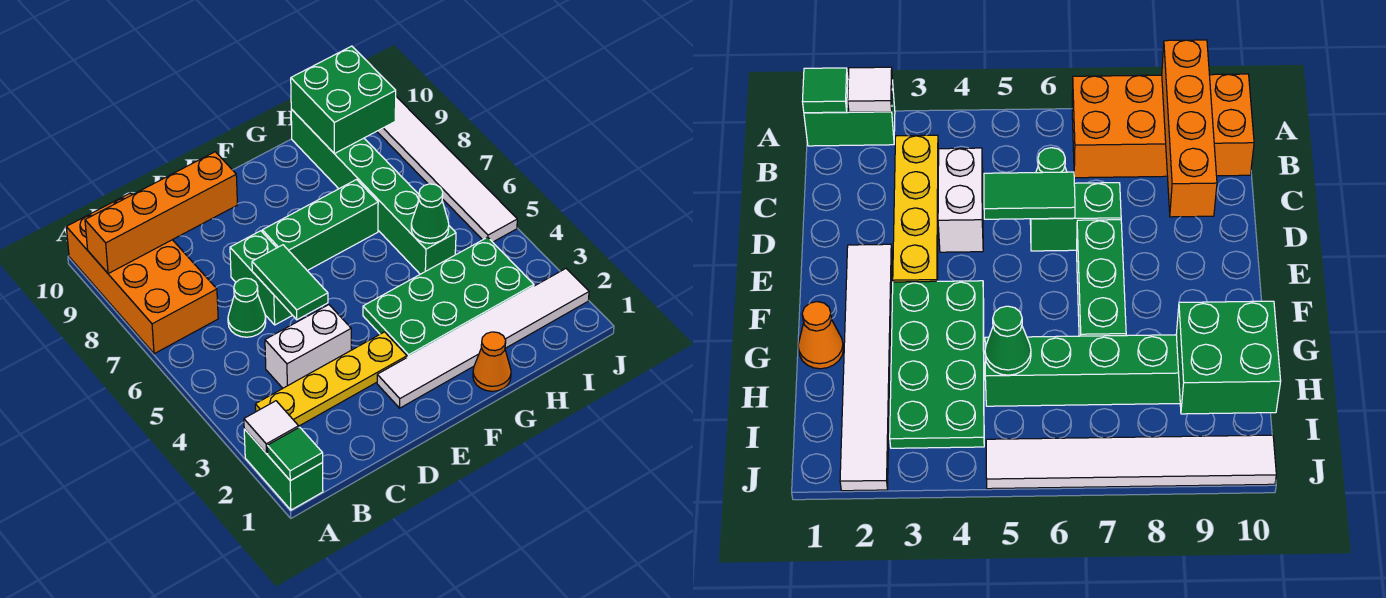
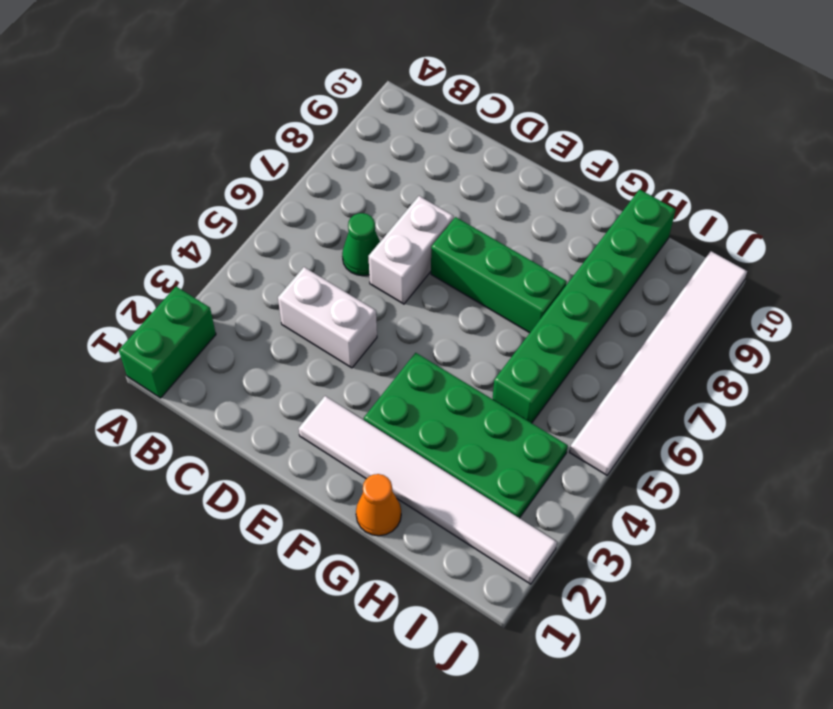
white brick D6:D7 level 1 -> green brick D6:D7 level 1
none -> orange brick A7:B10 level 1
none -> yellow plate B3:E3 level 1
none -> green tile A1 level 2

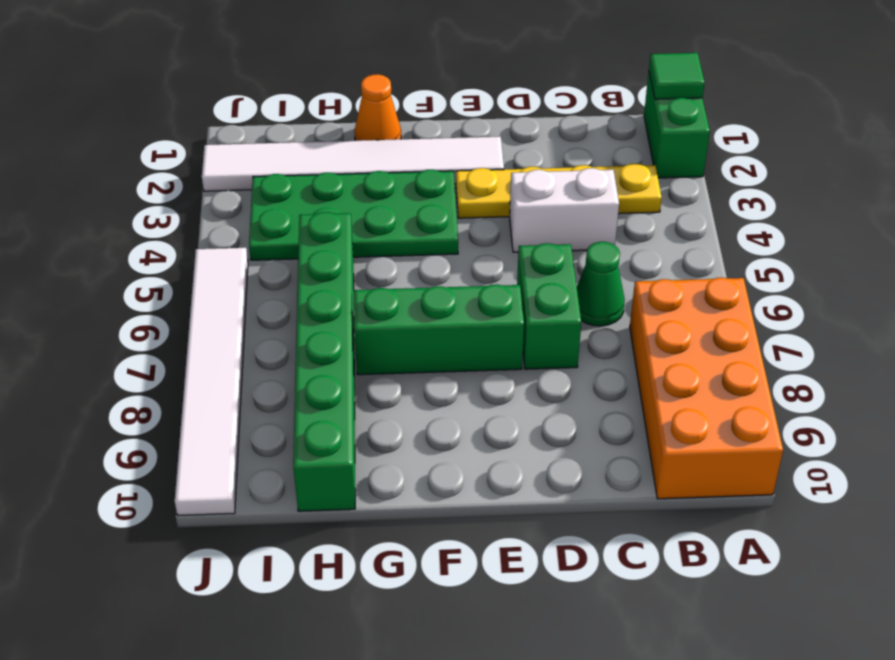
none -> white tile A2 level 2
none -> orange brick A9:D9 level 2
none -> green tile D5:D6 level 2

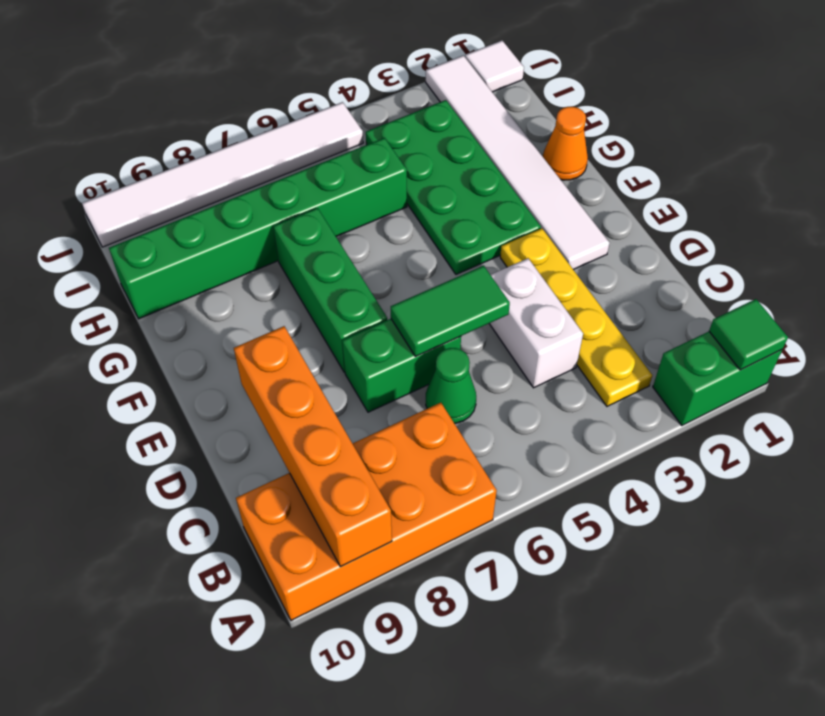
white tile J1 level 1 -> white tile A2 level 2
none -> green cone H5 level 2
none -> green brick H9:I10 level 2

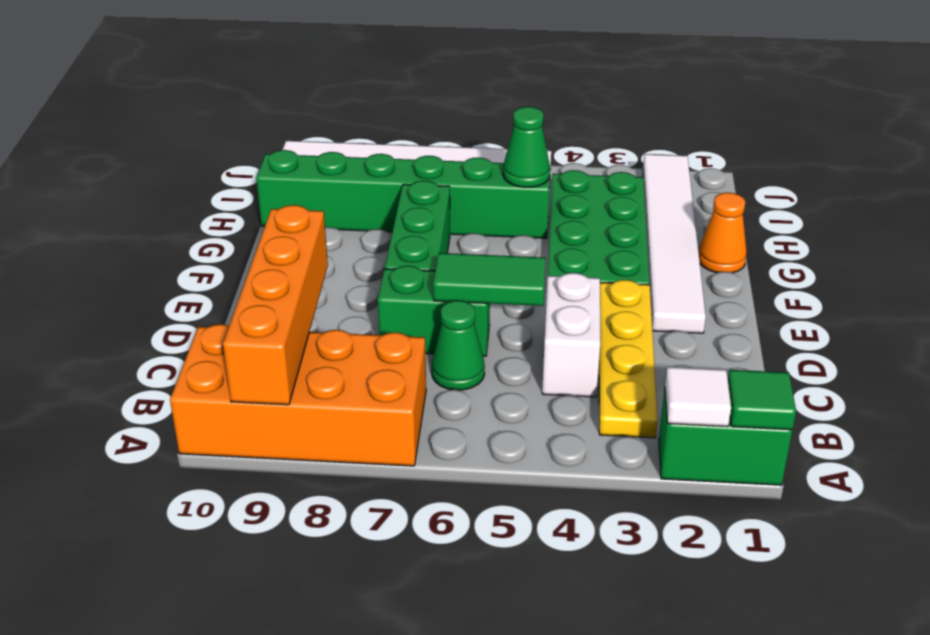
none -> green brick H9:I10 level 2

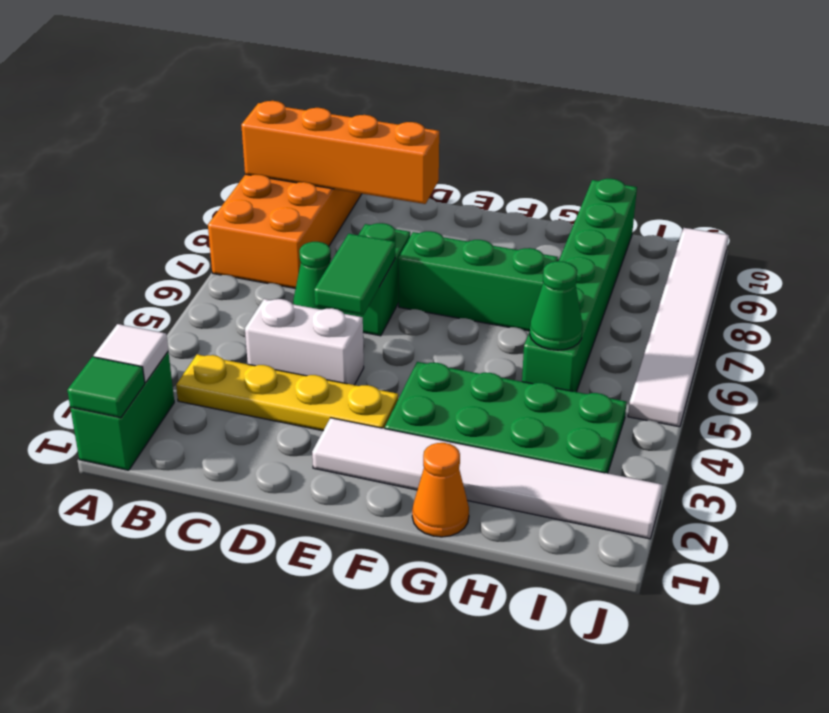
none -> green brick H9:I10 level 2

